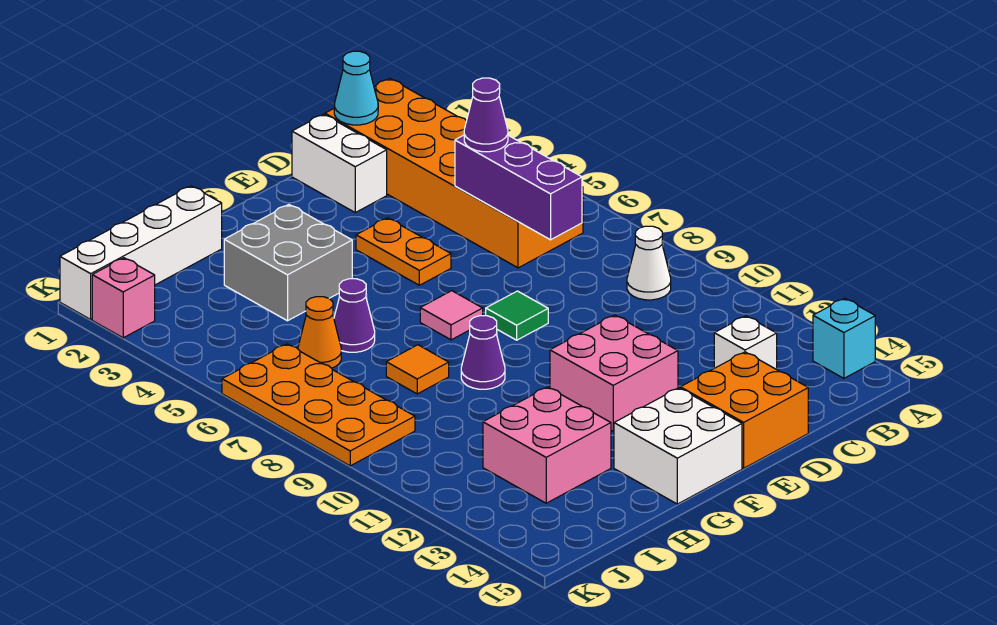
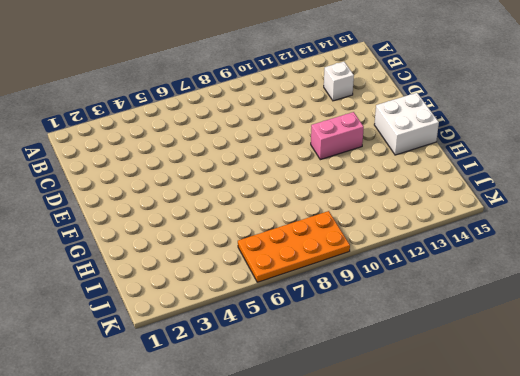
pink brick F11:F12 level 1 -> pink brick E11:F12 level 1
none -> cyan brick A14 level 1
none -> orange brick B1:C6 level 1
none -> white cone B9 level 1

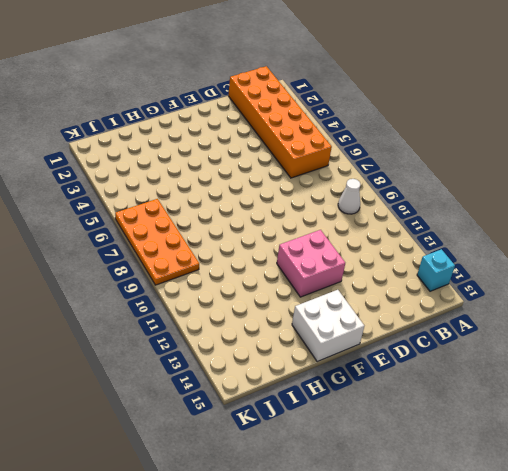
none -> white brick C13 level 1
none -> white brick D1:D2 level 1
none -> orange brick D14:E15 level 1

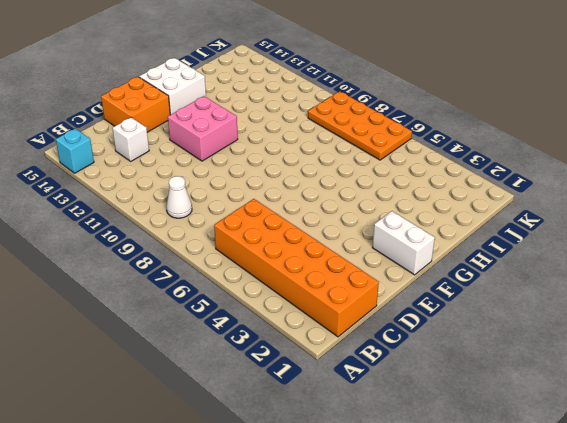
white brick F1:F2 level 1 -> white brick D1:D2 level 1
none -> orange plate E4:E5 level 1
none -> green tile E8 level 1
none -> pink tile F7 level 1

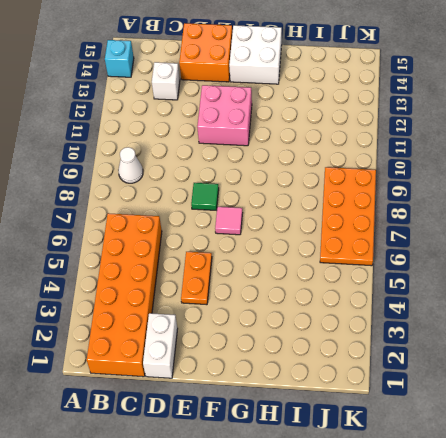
none -> grey brick G3:H4 level 1
none -> purple cone G9 level 1
none -> white brick H1:K1 level 1

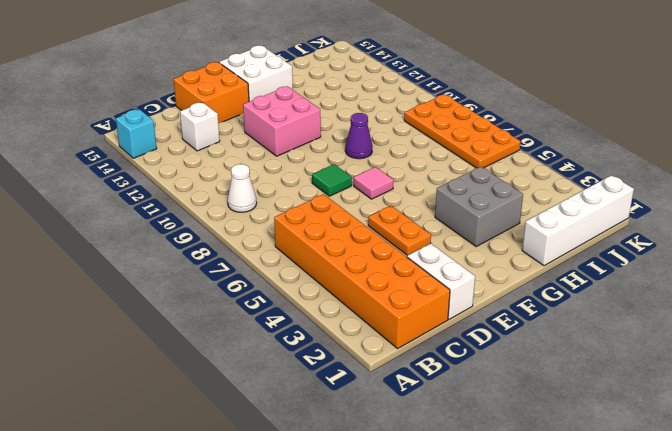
none -> purple cone H6 level 1
none -> orange tile H8 level 1
none -> pink brick H12:I13 level 1

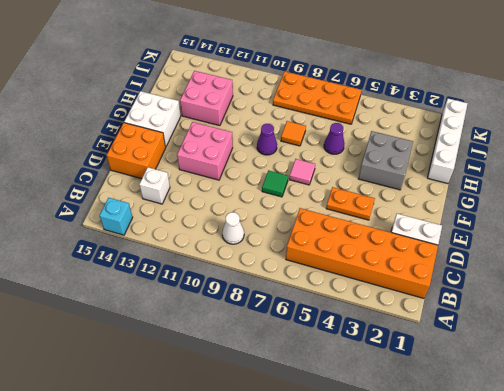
none -> orange cone I6 level 1
none -> pink brick K2 level 1
none -> cyan cone C1 level 2

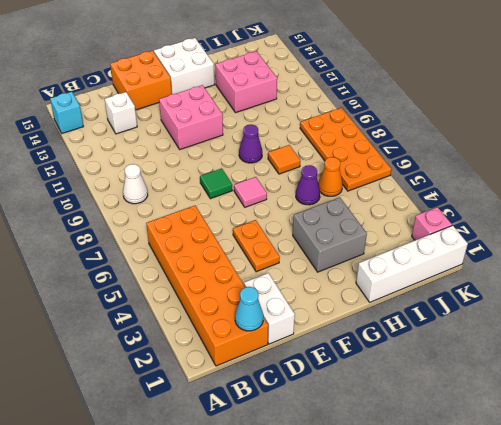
none -> purple brick C5:C7 level 2
none -> purple cone C5 level 3

